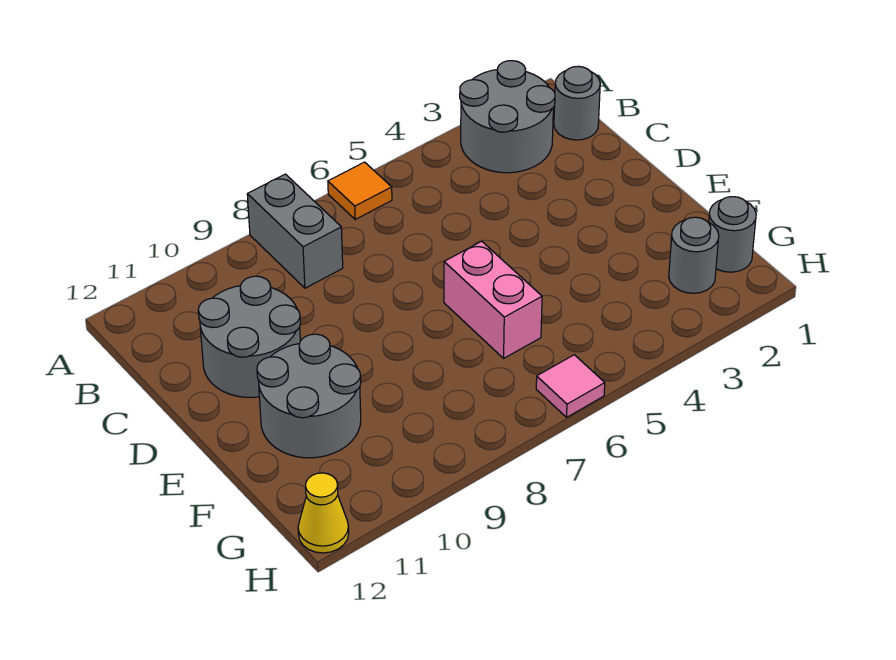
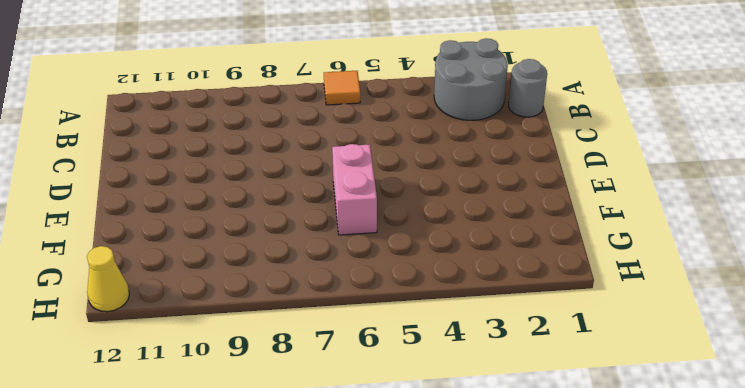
none -> grey brick A8:B8 level 1
none -> grey round brick C10:D11 level 1

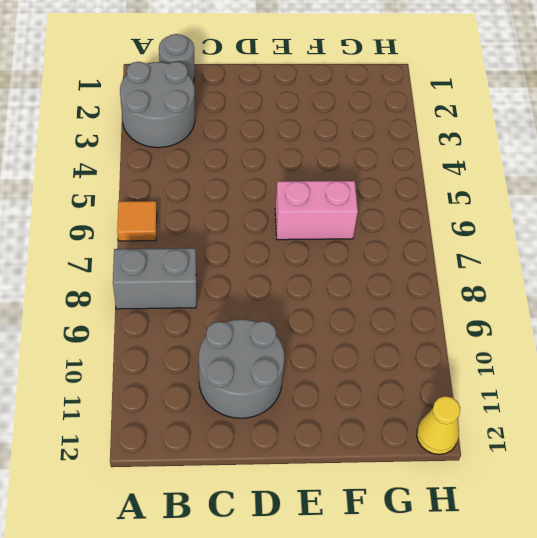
none -> grey round brick E10:F11 level 1
none -> grey round brick G1 level 1

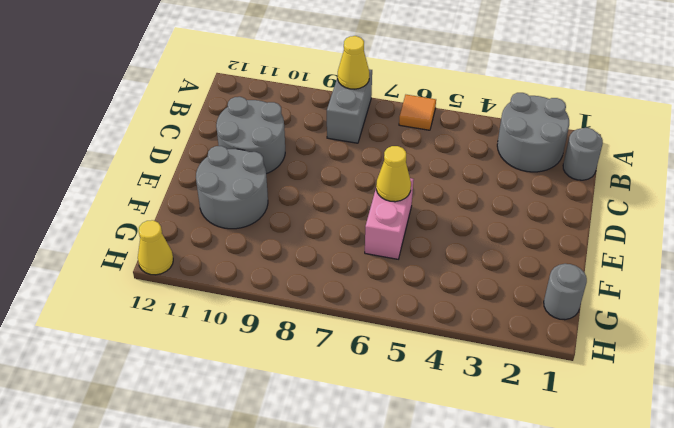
yellow cone A8 level 2 -> none
yellow cone E6 level 2 -> none
none -> grey round brick G2 level 1
none -> pink tile H6 level 1

